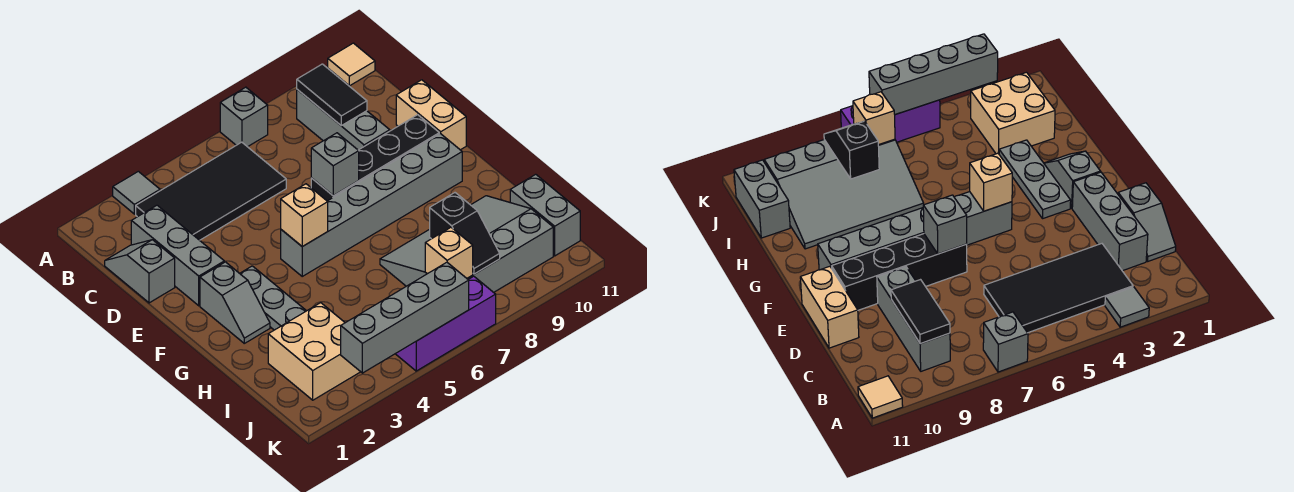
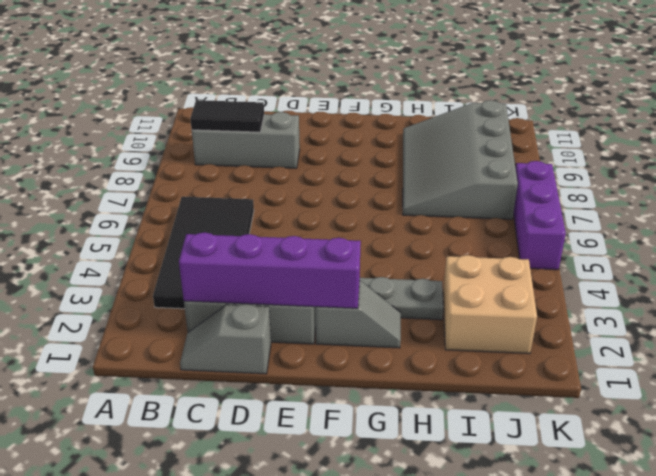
purple brick C2:F2 level 2 -> none
none -> grey tile A3 level 1
none -> grey brick A7 level 1
none -> tan tile A11 level 1

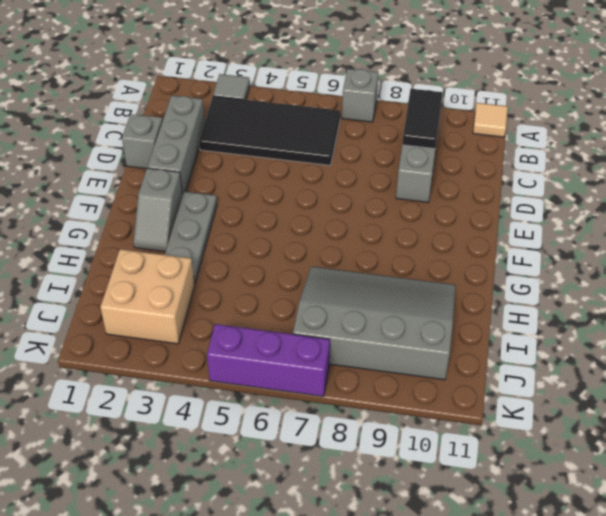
none -> tan brick D11:E11 level 1
none -> black brick E7:E10 level 1
none -> grey brick F5:F10 level 1

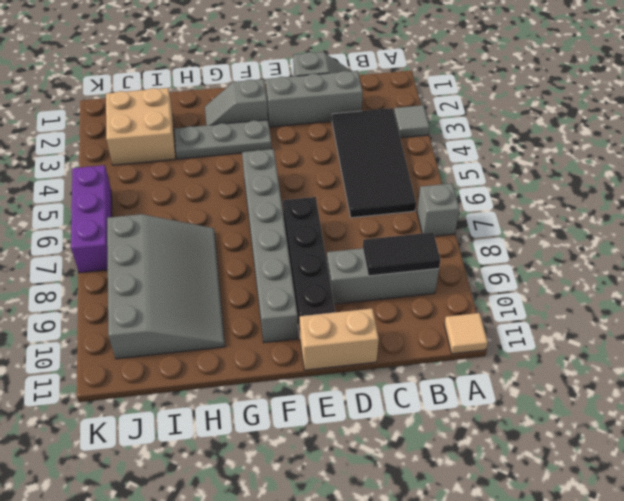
none -> grey brick I11:J11 level 1
none -> grey brick E7 level 2
none -> tan brick F5 level 2

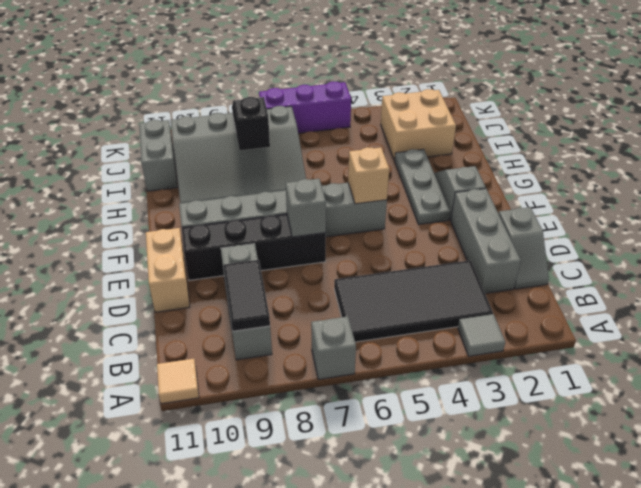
none -> tan brick J7 level 2
none -> grey brick K3:K6 level 2

